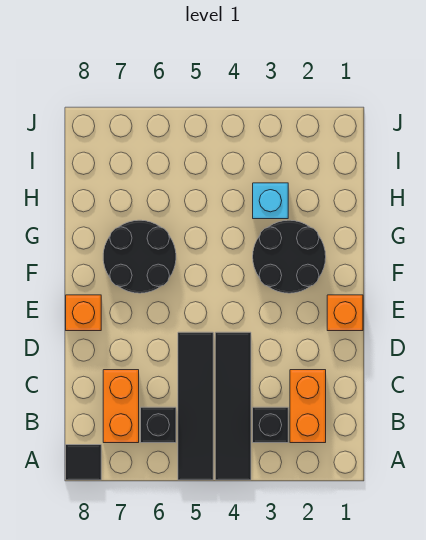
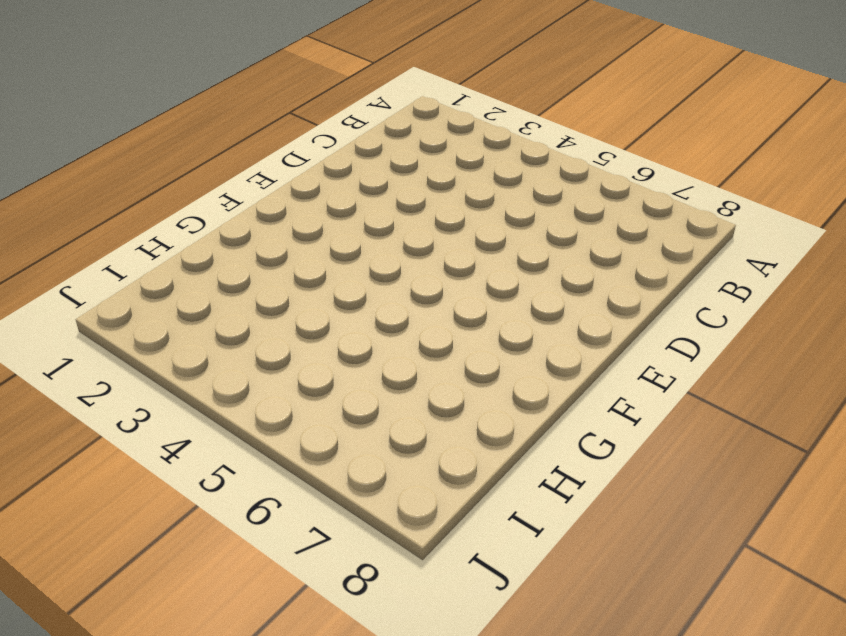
none -> black tile A4:D4 level 1
none -> black tile A5:D5 level 1
none -> black tile A8 level 1

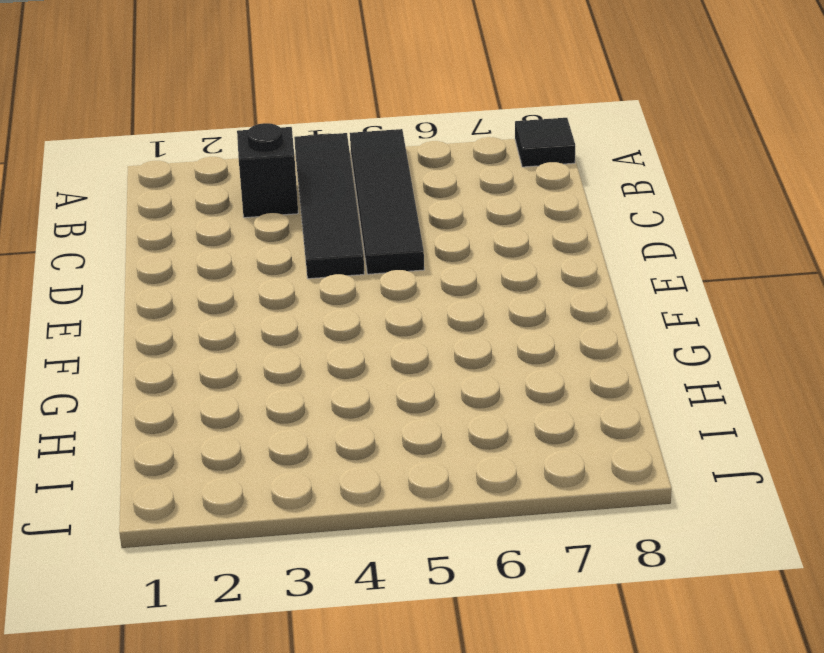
none -> orange brick B2:C2 level 1
none -> black brick B6 level 1
none -> orange brick B7:C7 level 1

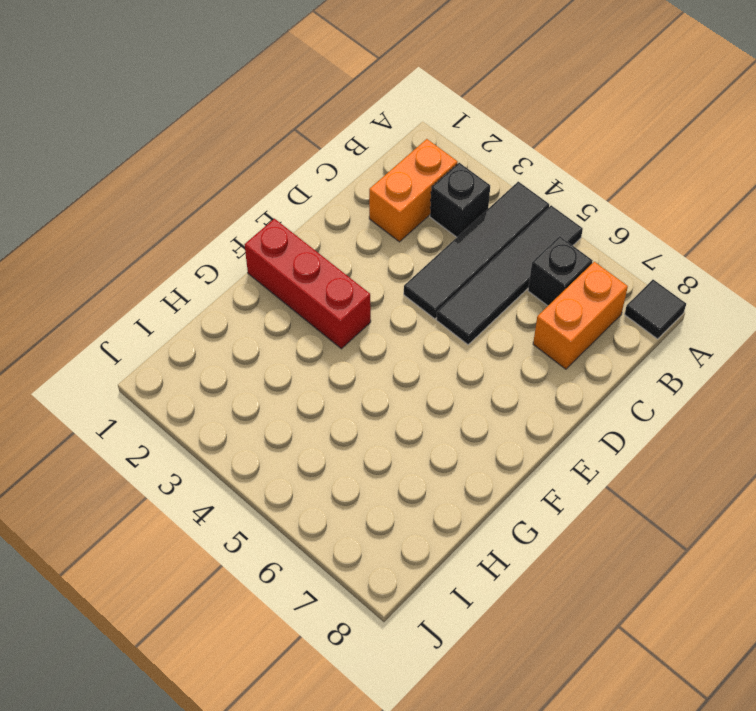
red brick F1:F3 level 1 -> black round brick F2:G3 level 1
none -> orange brick E1 level 1
none -> orange brick E8 level 1
none -> black round brick F6:G7 level 1

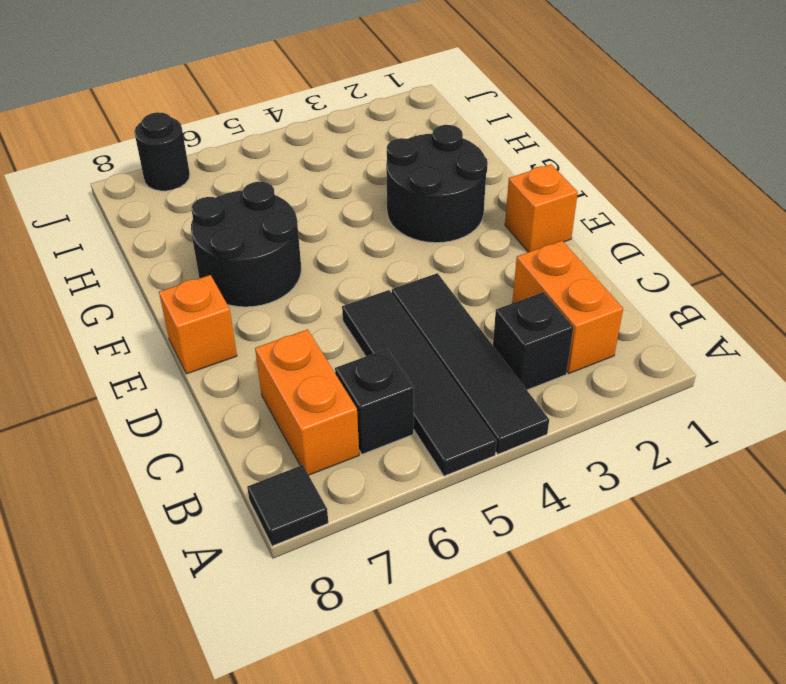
black round brick J7 level 1 -> none
none -> cyan brick H3 level 1

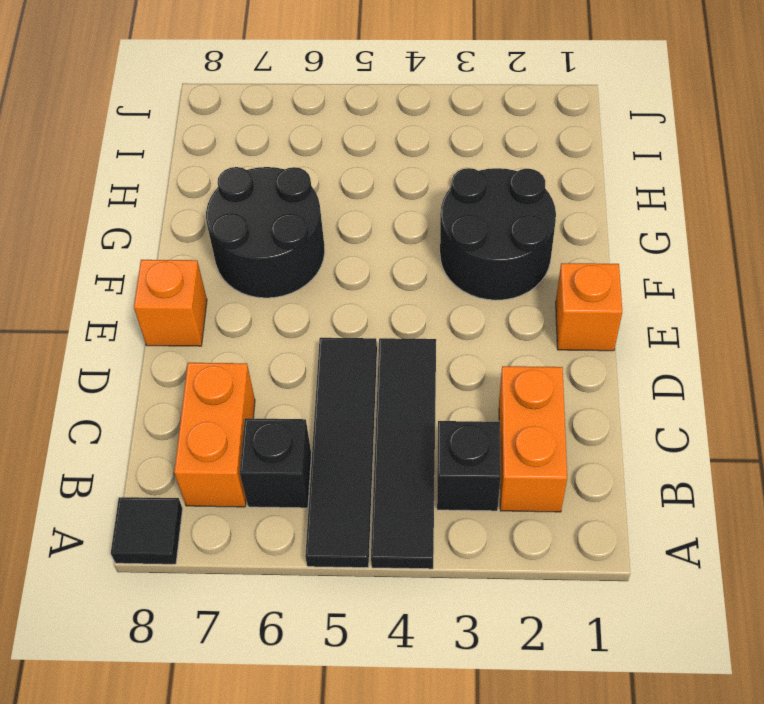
none -> cyan brick H3 level 1

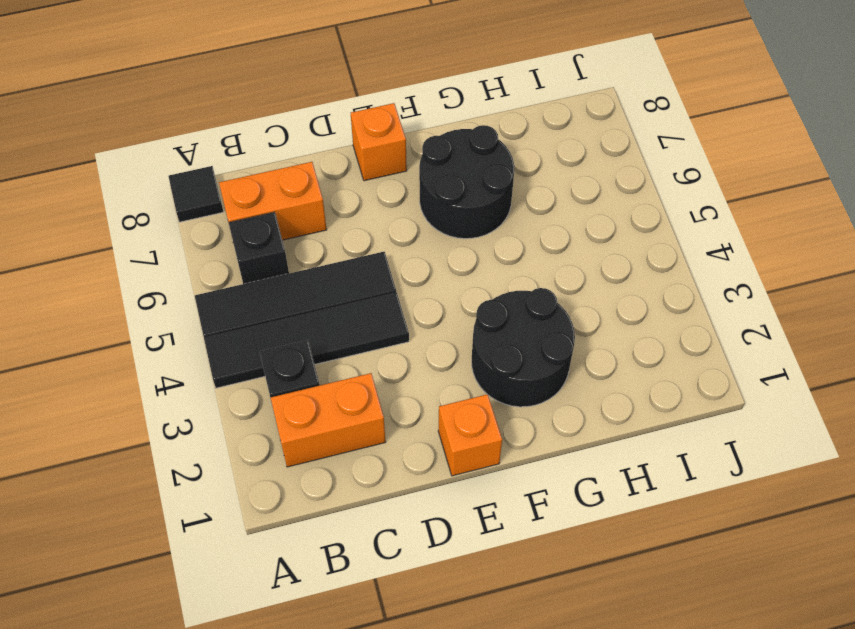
none -> cyan brick H3 level 1

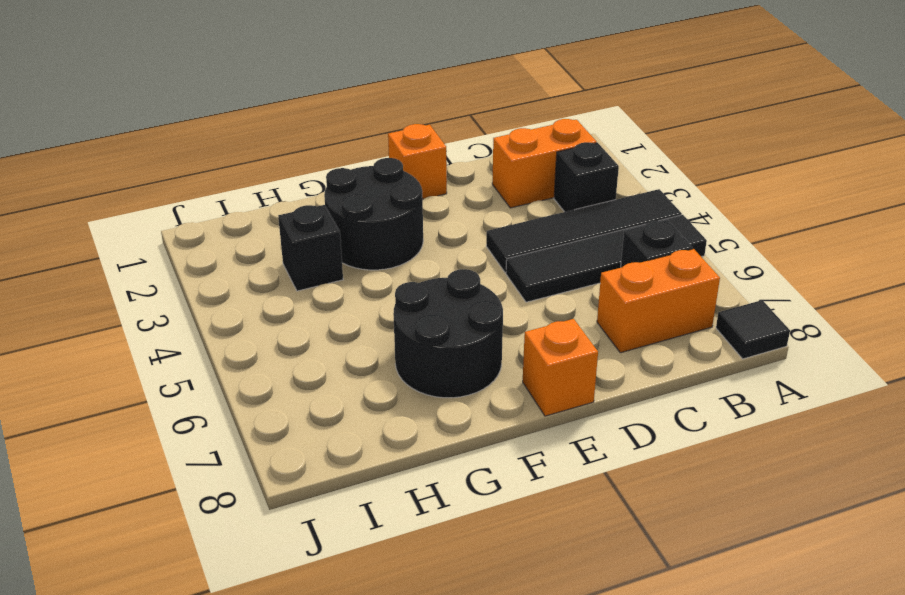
black brick H3 level 1 -> cyan brick H3 level 1

